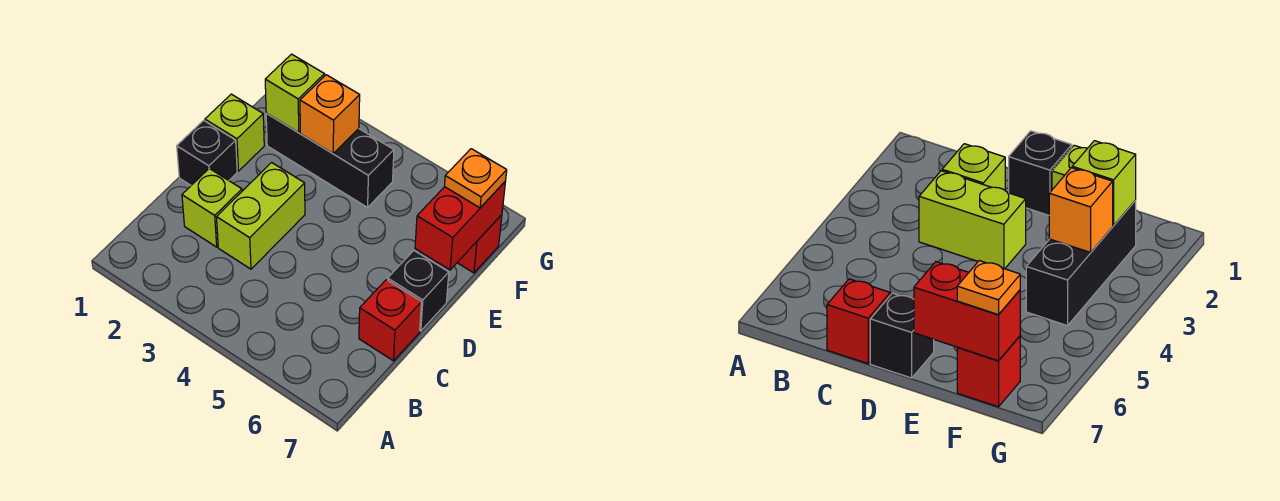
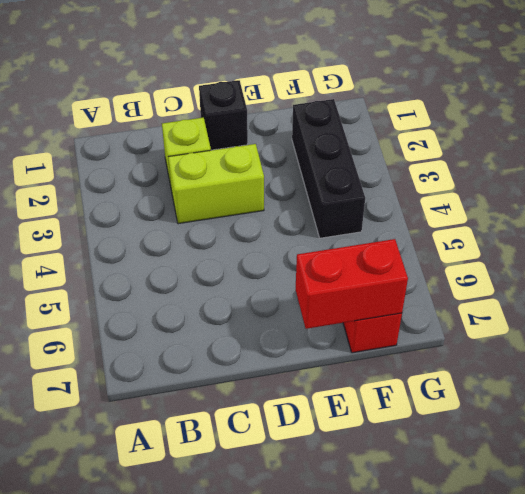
none -> red brick C7 level 1
none -> black brick D7 level 1
none -> lime brick E1 level 1

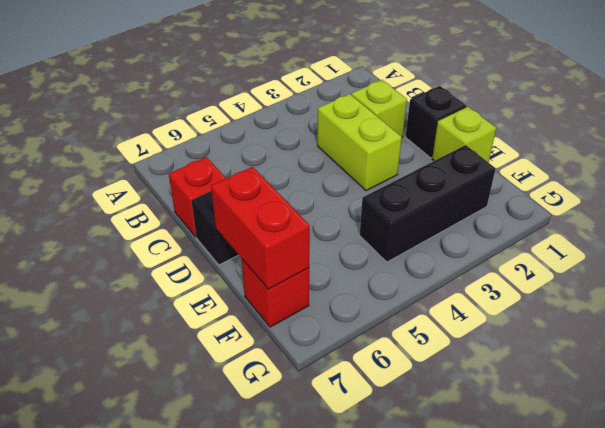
none -> lime brick F2 level 2
none -> orange brick F3 level 2
none -> orange plate F7 level 3

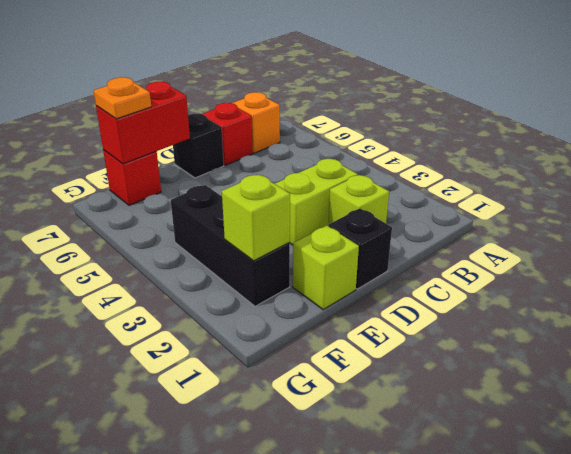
orange brick B7 level 1 -> orange brick F3 level 2

